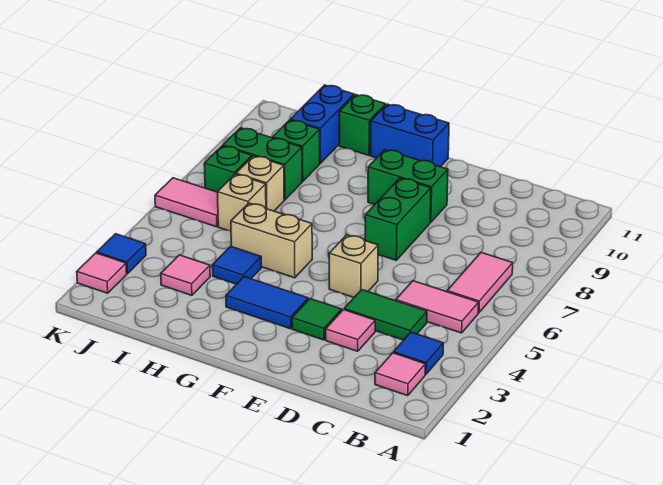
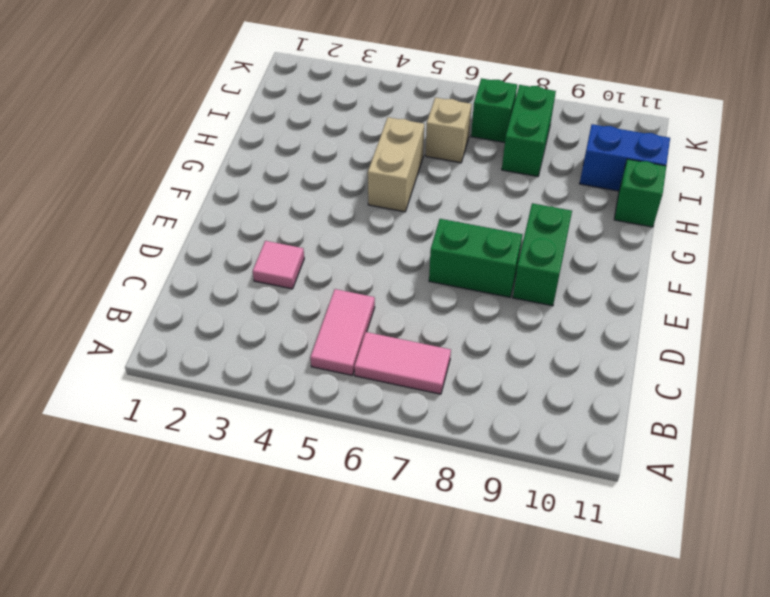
none -> pink tile B2 level 1
none -> blue tile B3 level 1
none -> green tile C4:D4 level 1

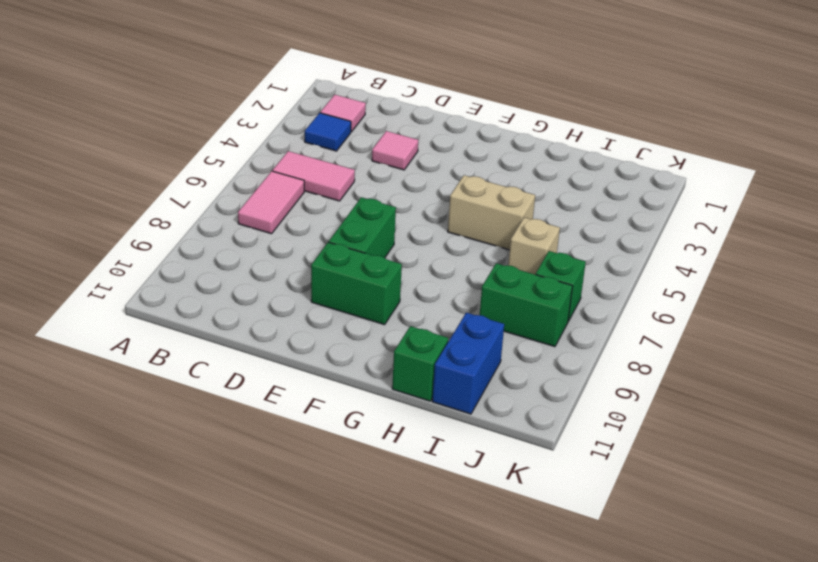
none -> green tile C4:D4 level 1
none -> green tile E3 level 1
none -> tan brick E5 level 1

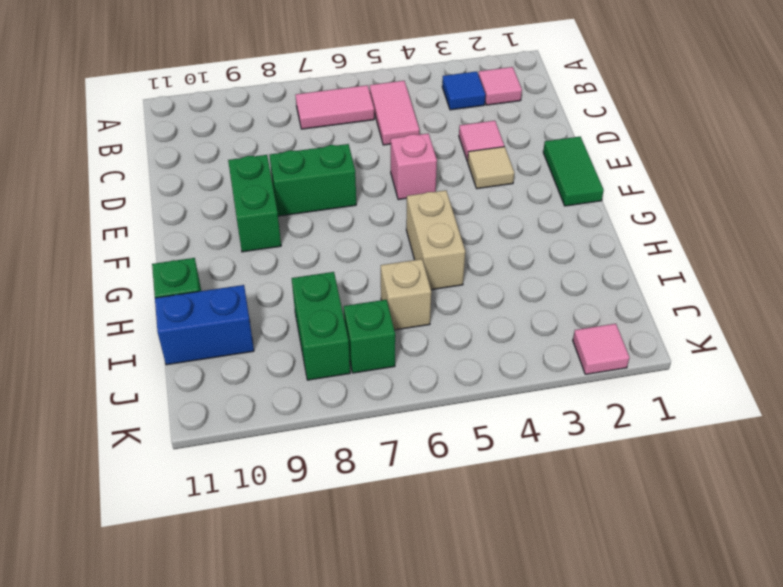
green tile E1:F1 level 1 -> green tile C4:D4 level 1
tan tile E3 level 1 -> green tile E3 level 1
pink brick E5 level 1 -> tan brick E5 level 1
none -> blue tile F3:G3 level 1
none -> blue brick F11:G11 level 1
none -> blue tile H4 level 1

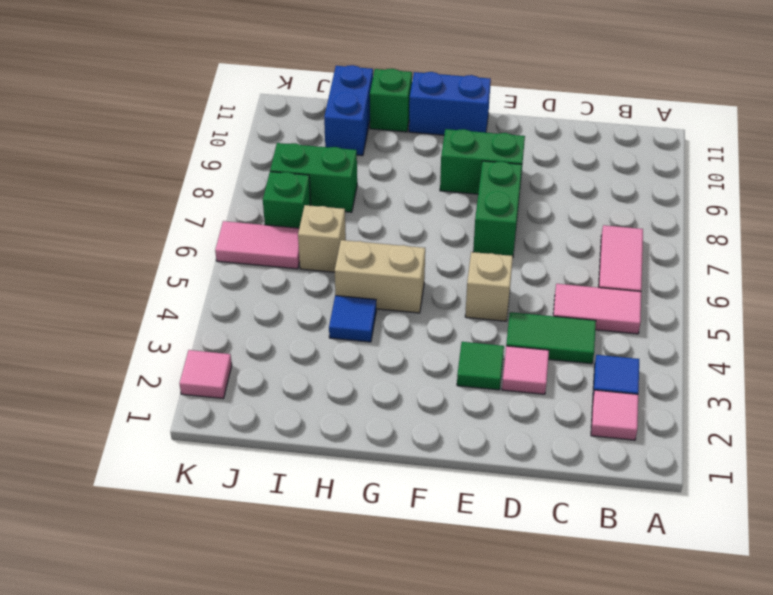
none -> blue tile F3:G3 level 1
none -> pink tile I3 level 1
none -> tan brick I7 level 1

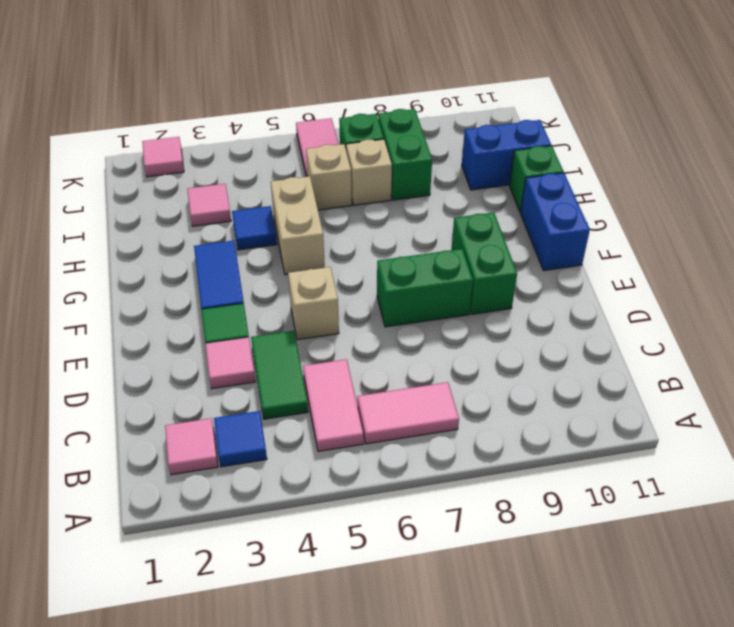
none -> green brick I9 level 1
none -> blue tile K3 level 1

